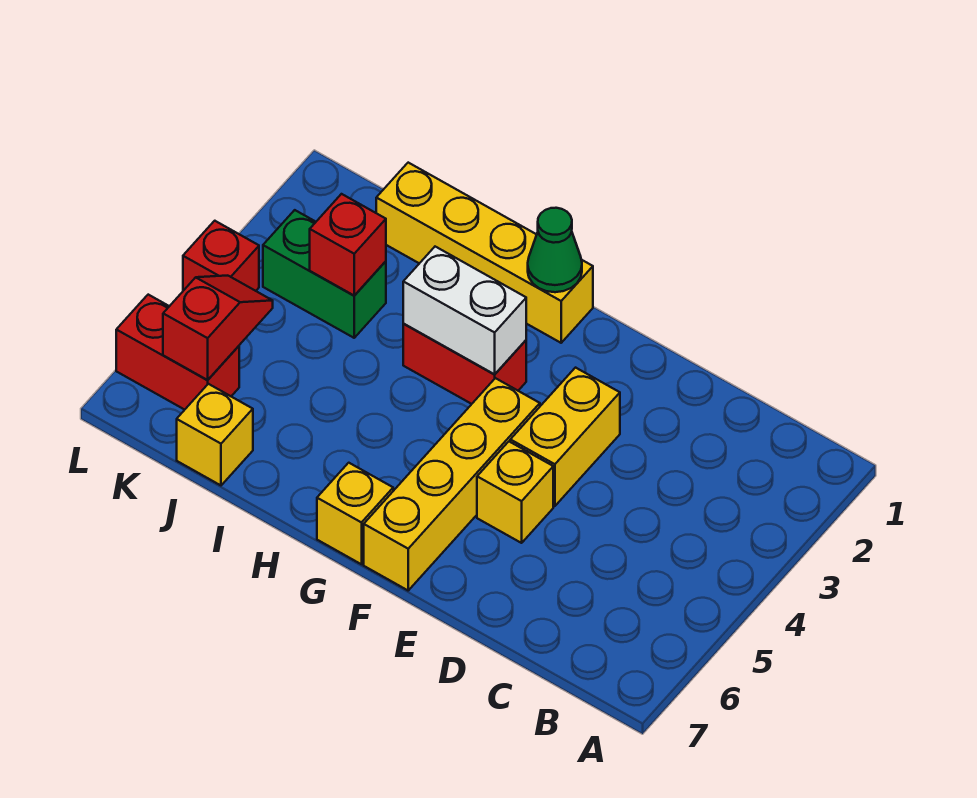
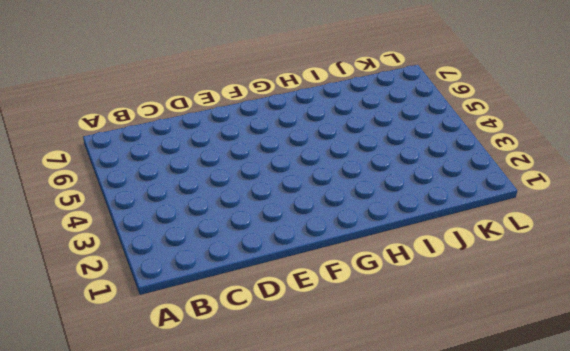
none -> yellow brick E3:E4 level 1
none -> yellow brick E5 level 1
none -> yellow brick F4:F7 level 1

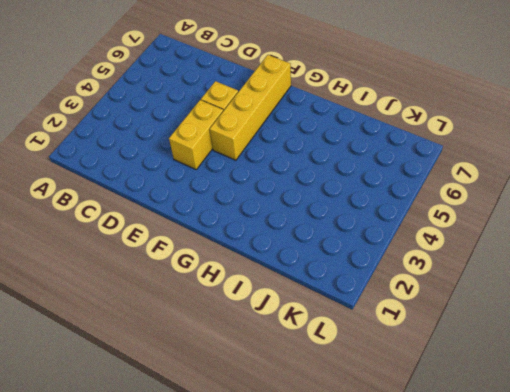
none -> yellow brick G1:J1 level 1
none -> red brick G3:H3 level 1
none -> yellow brick G7 level 1

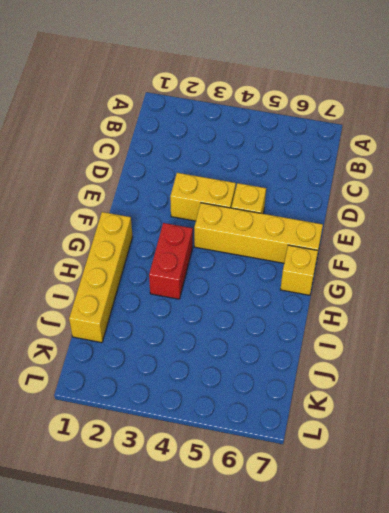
none -> green brick J3:K3 level 1
none -> yellow brick J7 level 1
none -> red brick K6:L6 level 1

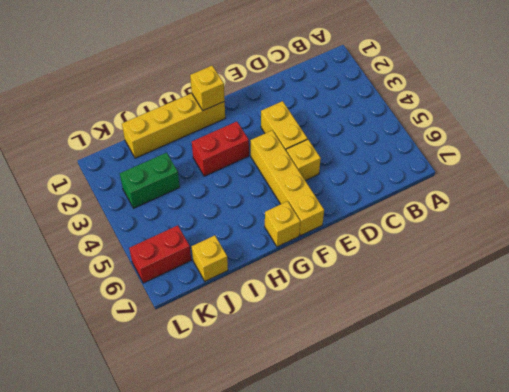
yellow brick G1 level 2 -> green cone G1 level 2
none -> red brick L4 level 1
none -> white brick G3:H3 level 2
none -> red brick J3 level 2

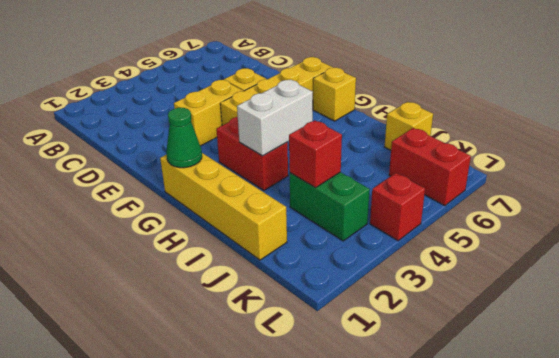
white brick H3:H4 level 2 -> white brick G3:H3 level 2
none -> red slope K5:K6 level 2 top 6

